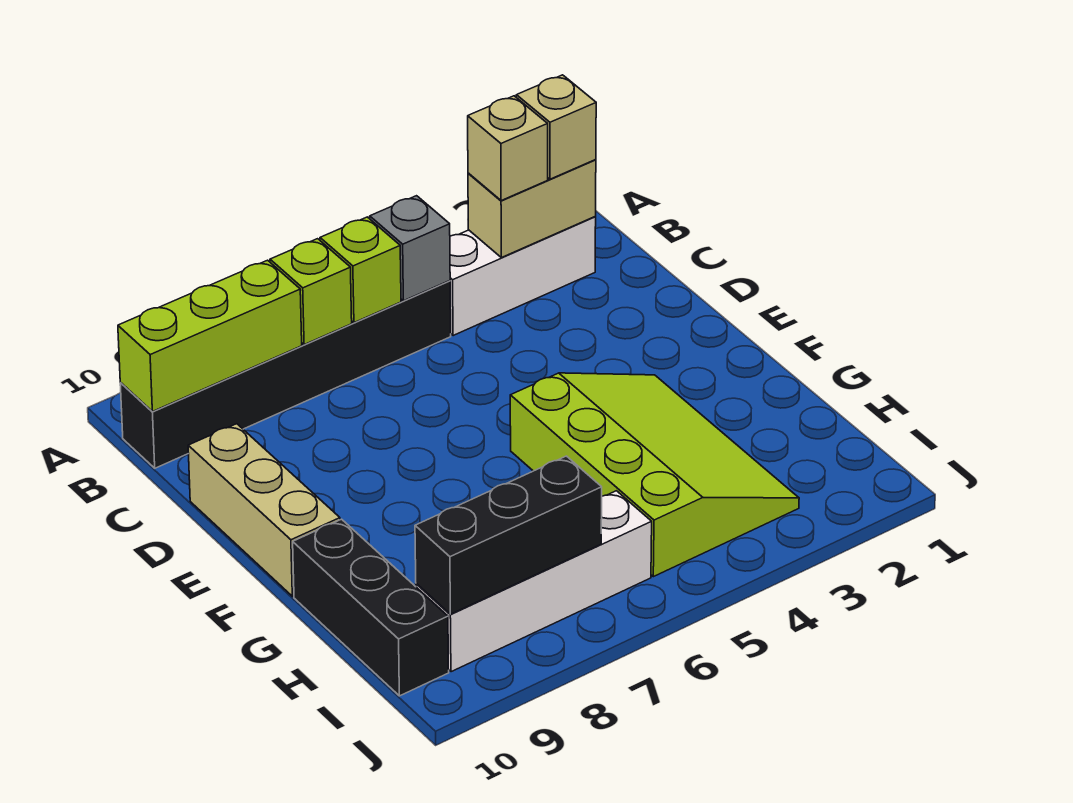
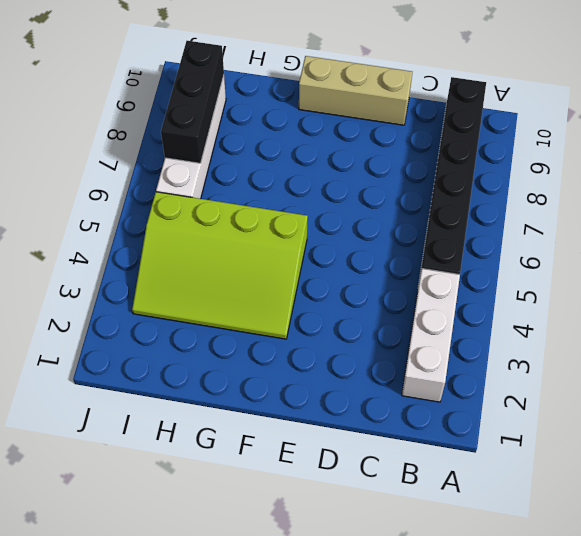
none -> black brick G10:I10 level 1
none -> tan brick B2:B3 level 2
none -> grey brick B5 level 2

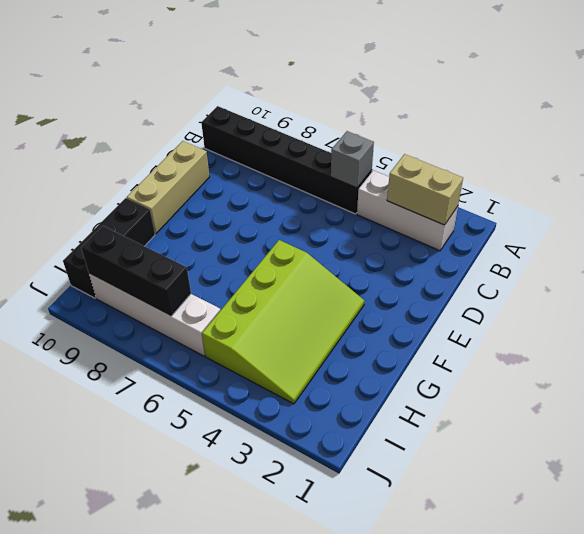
none -> lime brick B6 level 2
none -> lime brick B7 level 2
none -> lime brick B8:B10 level 2

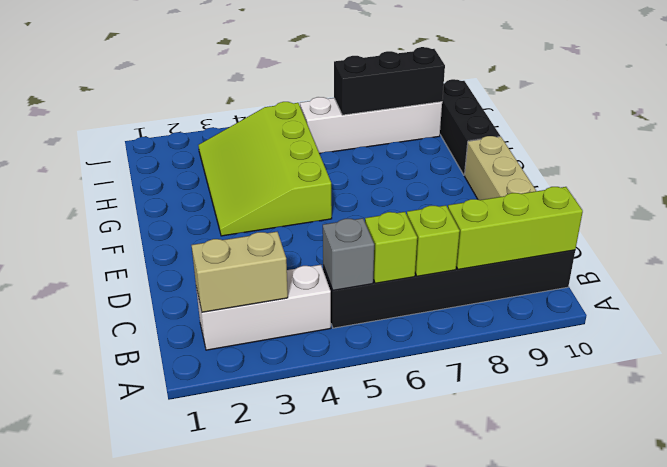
none -> tan brick B2 level 3
none -> tan brick B3 level 3

